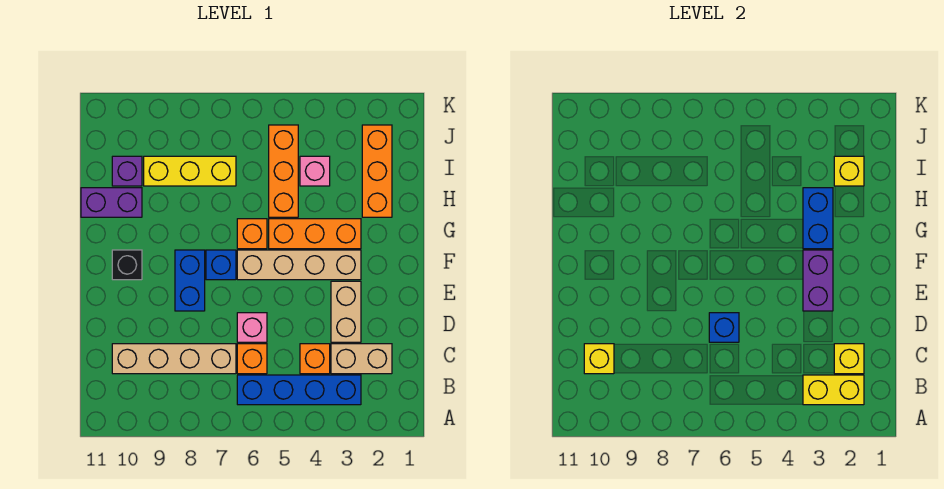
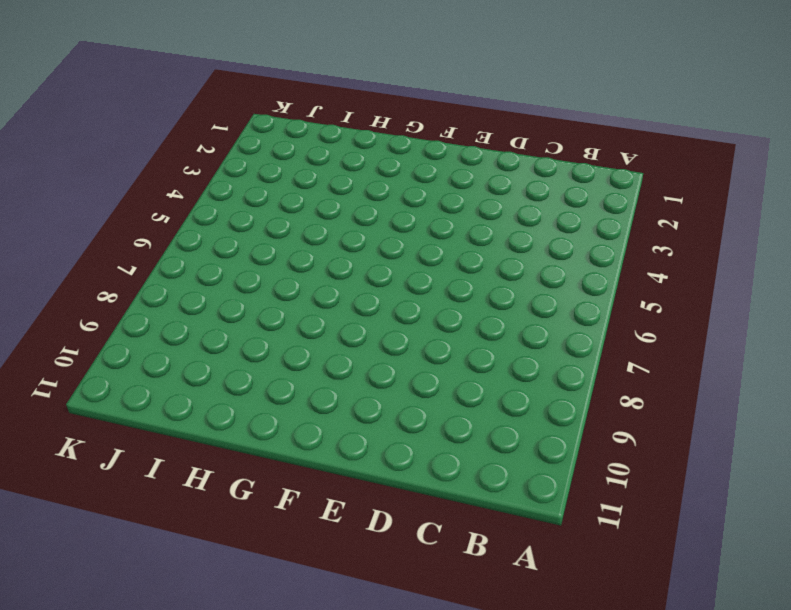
none -> blue brick B3:B6 level 1
none -> tan brick C2:C3 level 1
none -> orange brick C4 level 1

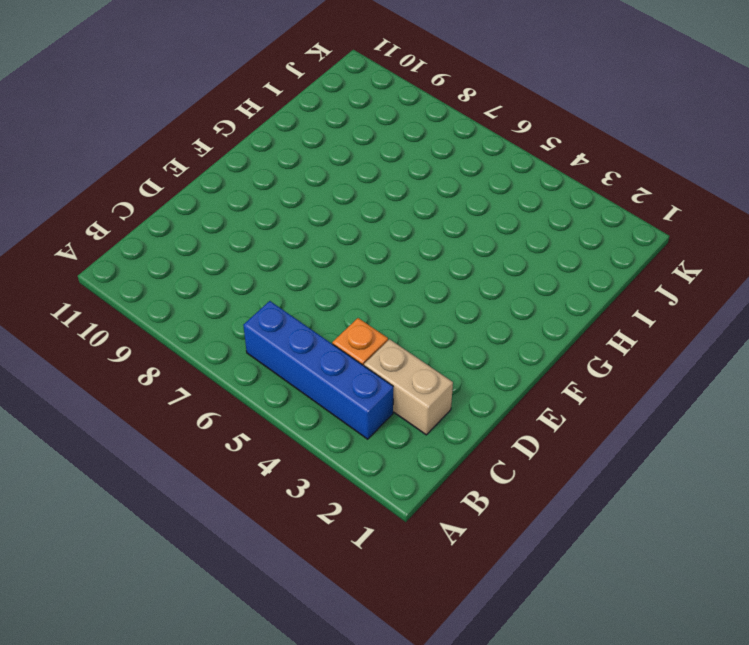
none -> orange brick C6 level 1
none -> tan brick C7:C10 level 1
none -> tan brick D3:E3 level 1

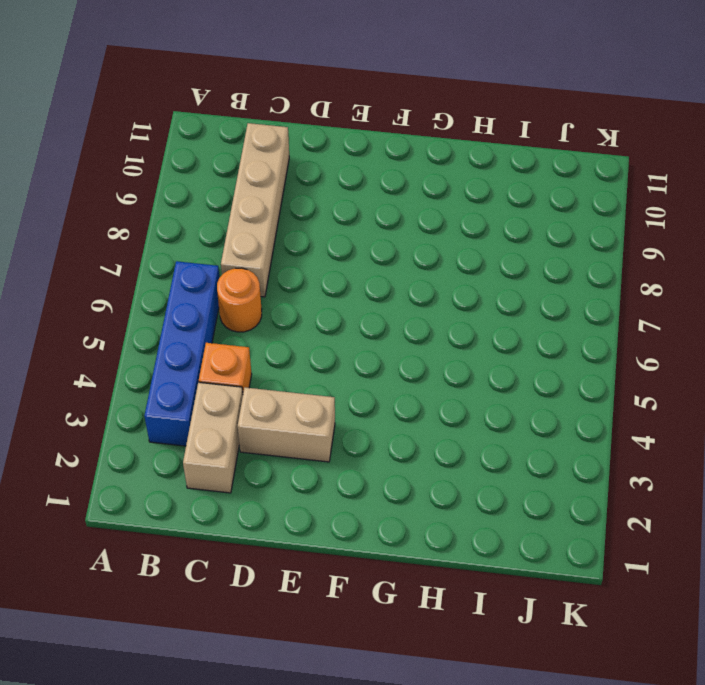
orange round brick C6 level 1 -> orange brick C6 level 1
none -> pink brick D6 level 1
none -> blue brick E8:F8 level 1
none -> tan brick F3:F6 level 1

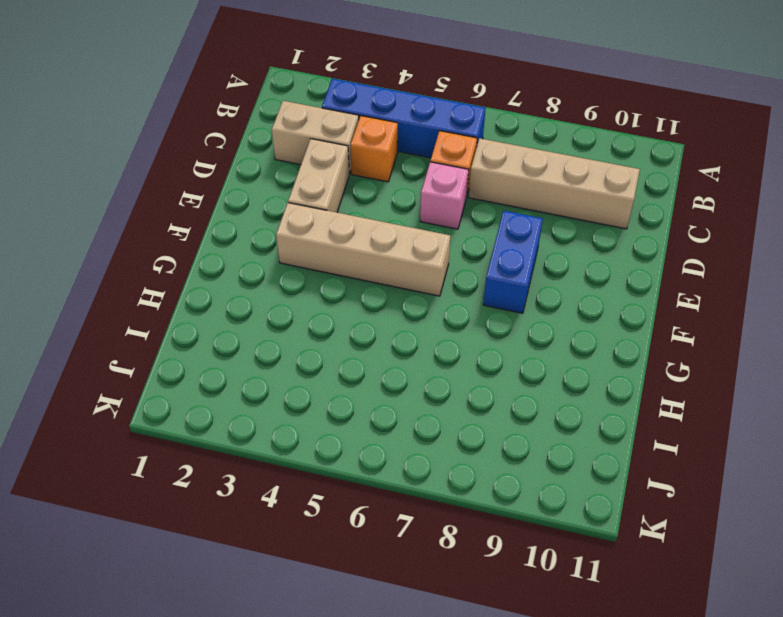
none -> blue brick F7 level 1
none -> black brick F10 level 1
none -> orange brick G3:G5 level 1

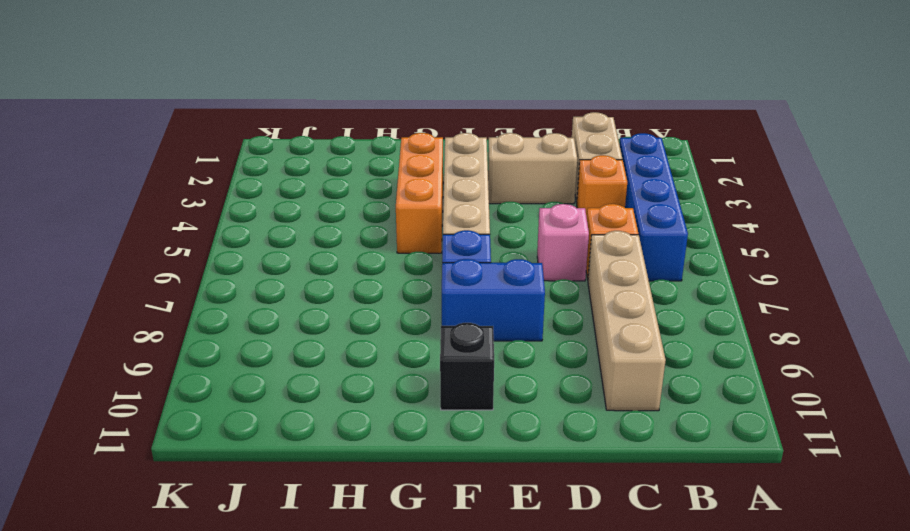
none -> orange brick G6 level 1
none -> orange brick H2:J2 level 1
none -> orange brick H5:J5 level 1

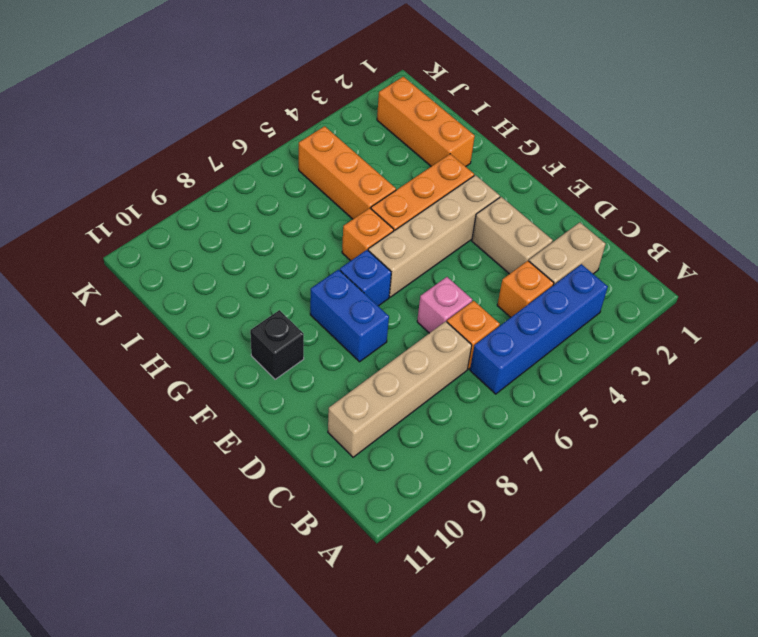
none -> purple brick H10:H11 level 1
none -> pink brick I4 level 1
none -> yellow brick I7:I9 level 1

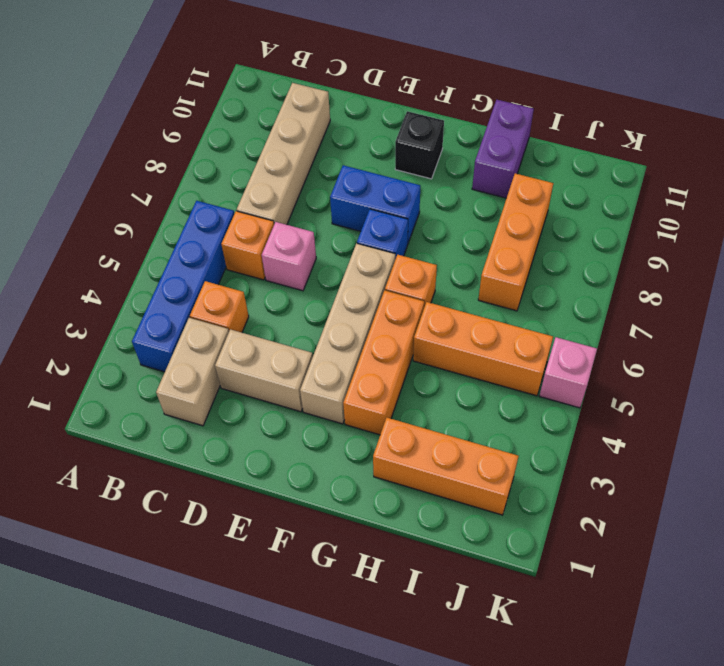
orange brick I7:I9 level 1 -> yellow brick I7:I9 level 1
pink brick K5 level 1 -> pink brick I4 level 1
none -> purple brick I10 level 1
none -> yellow brick B2:B3 level 2
none -> yellow brick C2 level 2

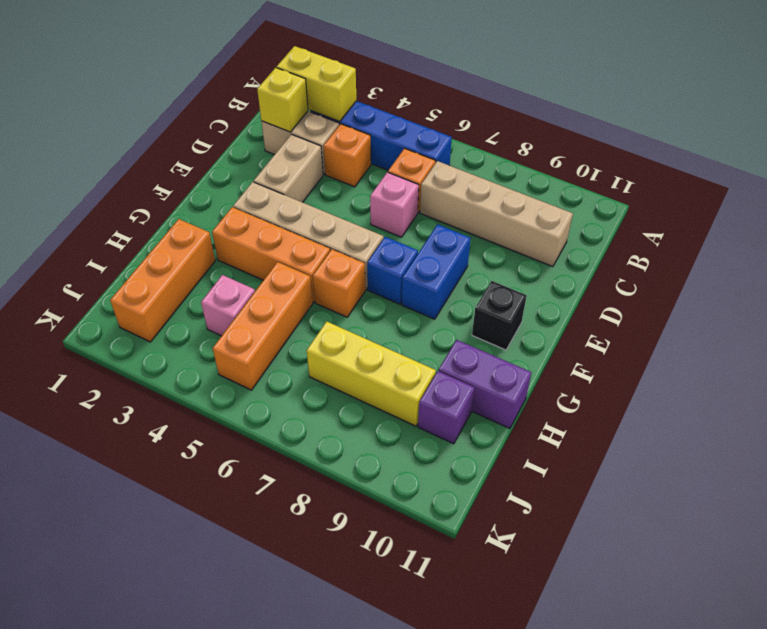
none -> yellow brick C10 level 2
none -> blue brick D6 level 2
none -> purple brick E3:F3 level 2

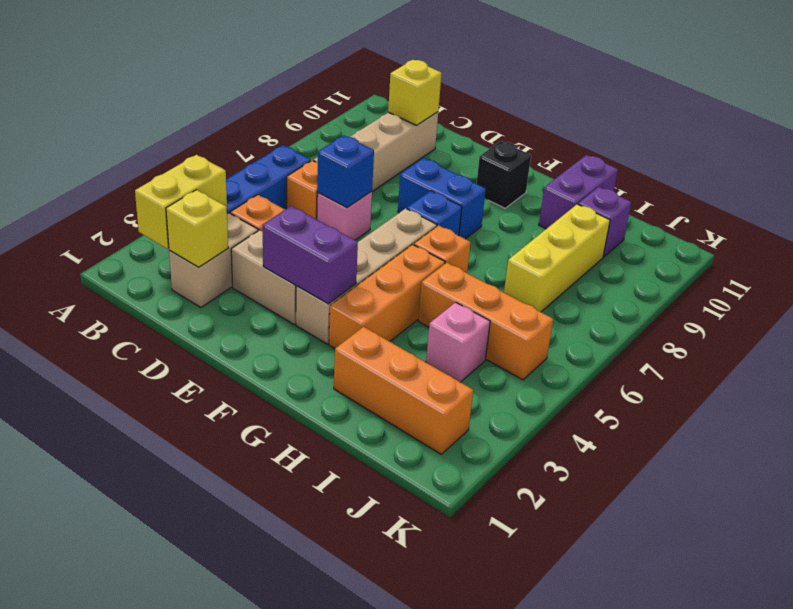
none -> blue brick G3:H3 level 2
none -> yellow brick I2 level 2

